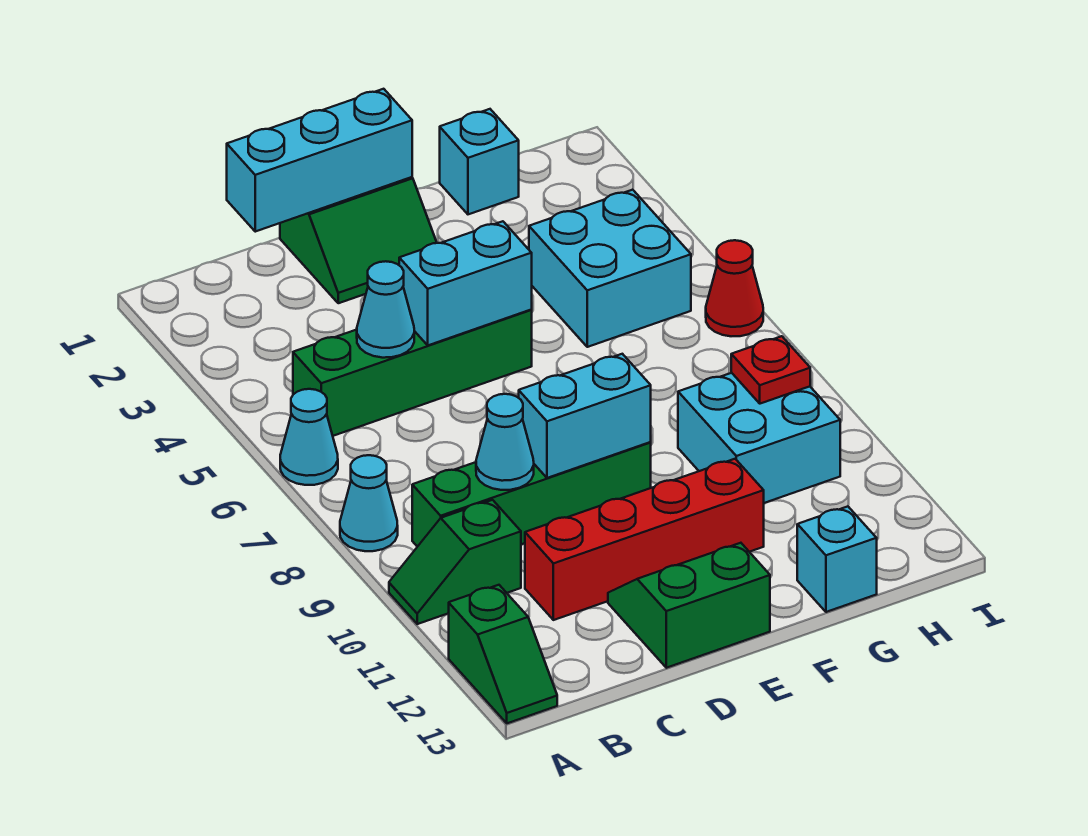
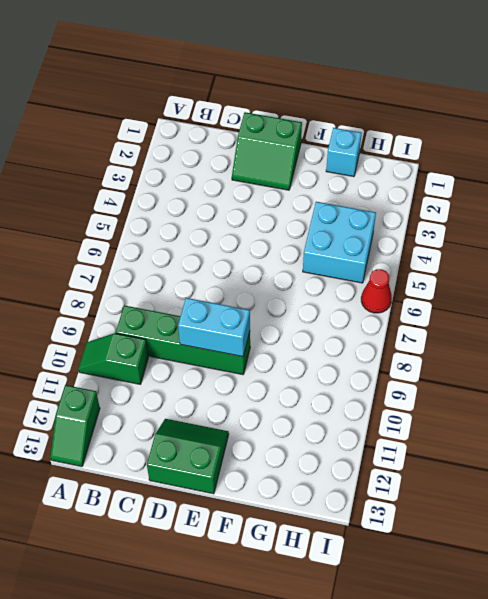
none -> cyan cone A6 level 1
none -> cyan cone A8 level 1
none -> green brick B5:E5 level 1

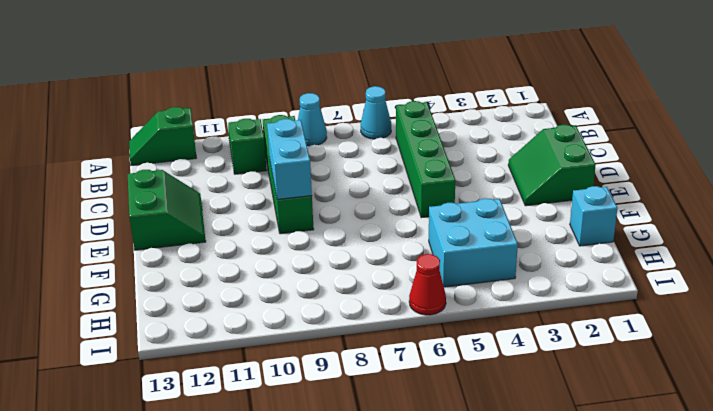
none -> red brick C11:F11 level 1
none -> cyan brick G9:H10 level 1
none -> cyan brick G13 level 1

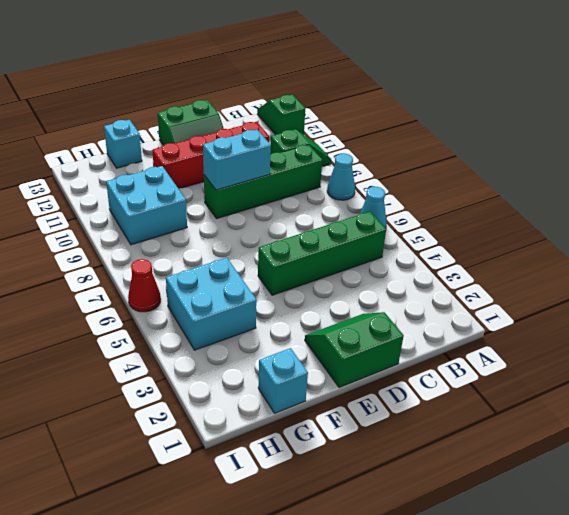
none -> cyan brick C1:E1 level 2
none -> cyan cone C5 level 2
none -> cyan cone C9 level 2

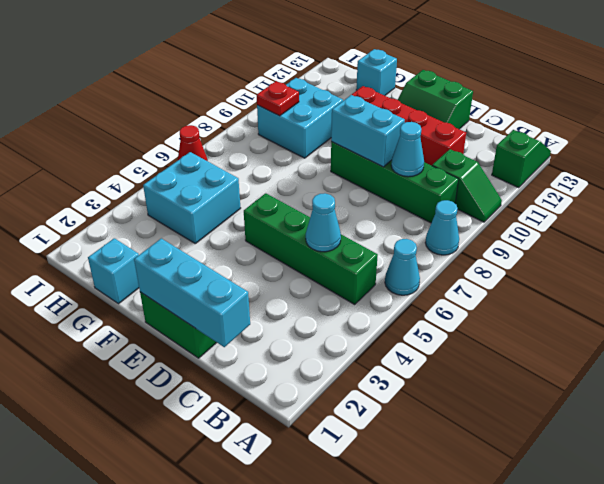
none -> cyan brick D5:E5 level 2

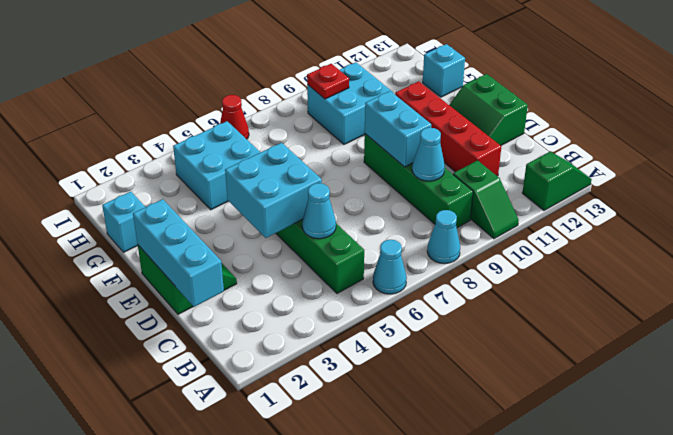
cyan brick D4:E5 level 2 -> cyan brick D5:E5 level 2

